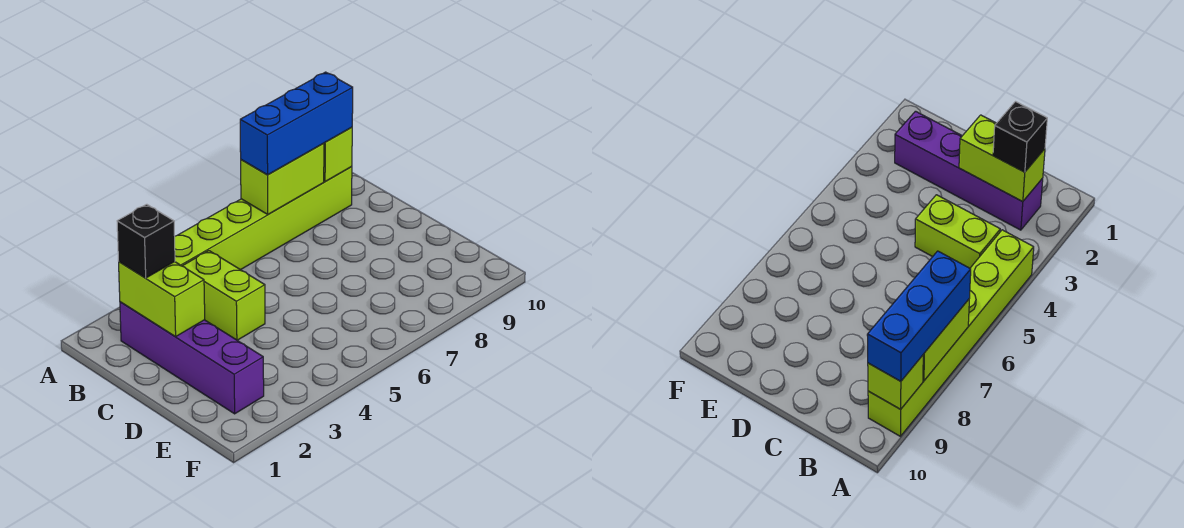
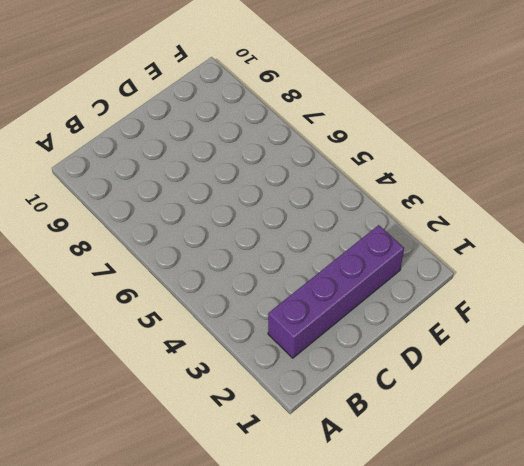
none -> lime brick A4:A9 level 1
none -> lime brick B4:C4 level 1

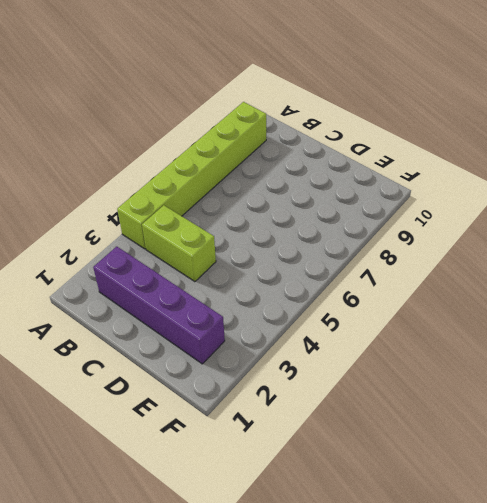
none -> lime brick A7:A8 level 2
none -> lime brick A9 level 2

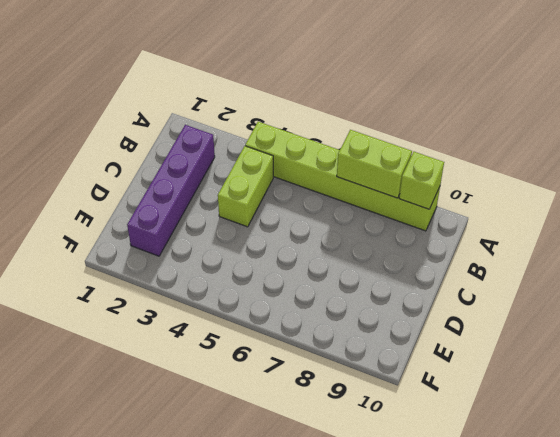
none -> lime brick B2:C2 level 2
none -> blue brick A7:A9 level 3

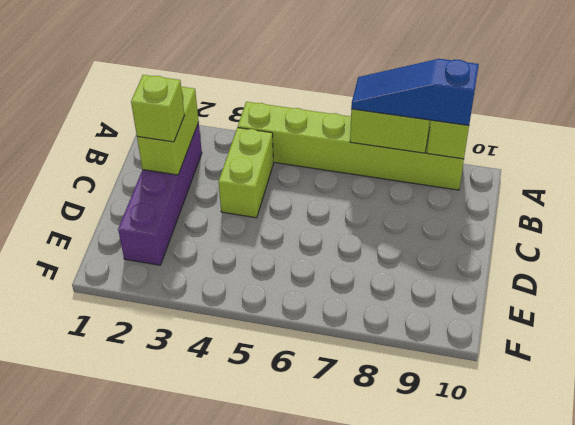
blue slope A7:A9 level 3 top 9 -> blue brick A7:A9 level 3
lime brick C2 level 3 -> none
none -> black brick B2 level 3

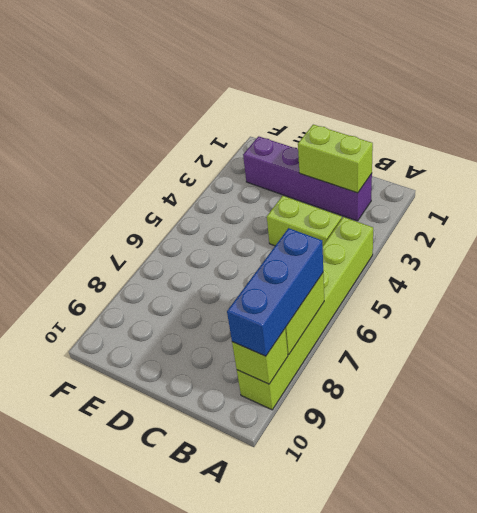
none -> black brick B2 level 3

